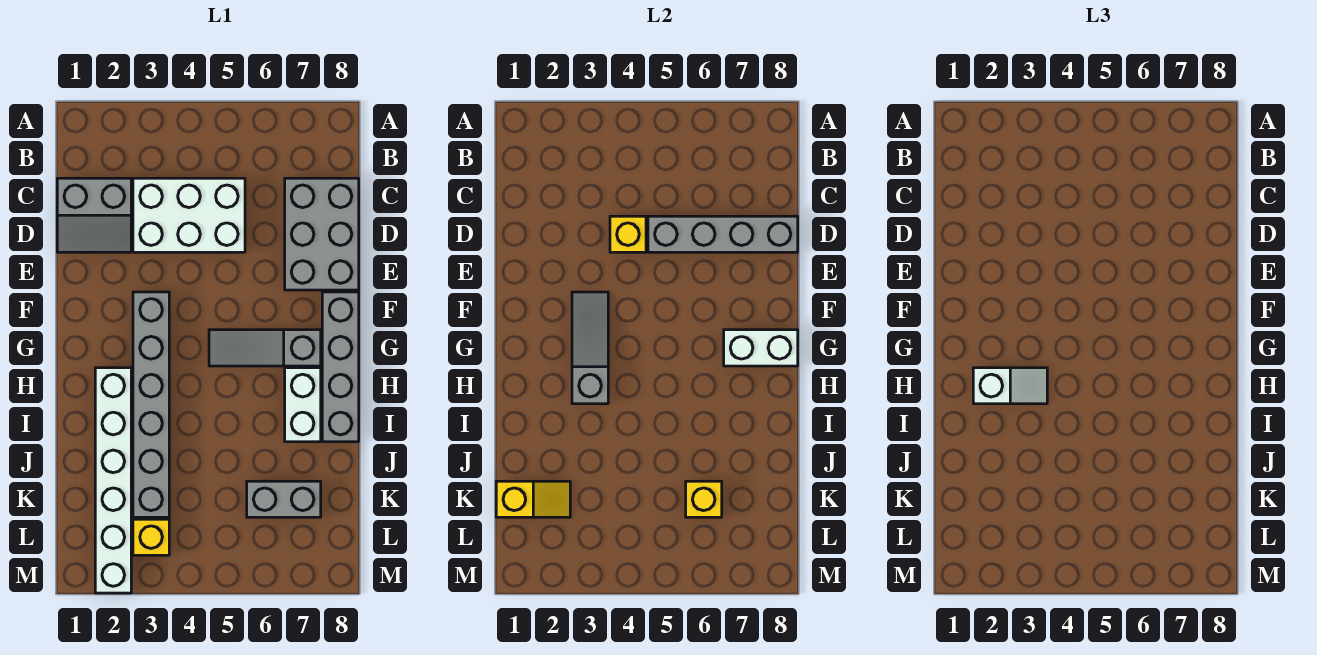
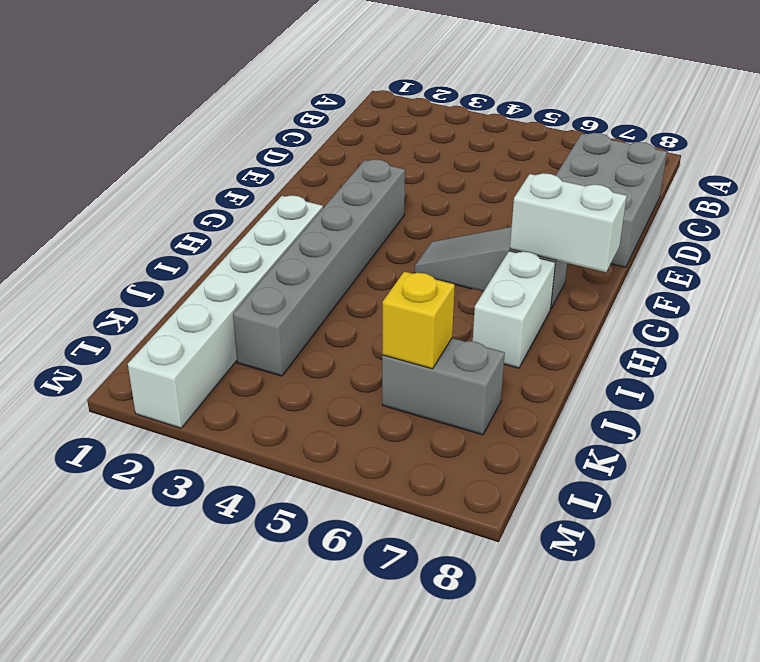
none -> grey slope C1:D2 level 1 top C
none -> white brick C3:D5 level 1
none -> grey brick F8:I8 level 1

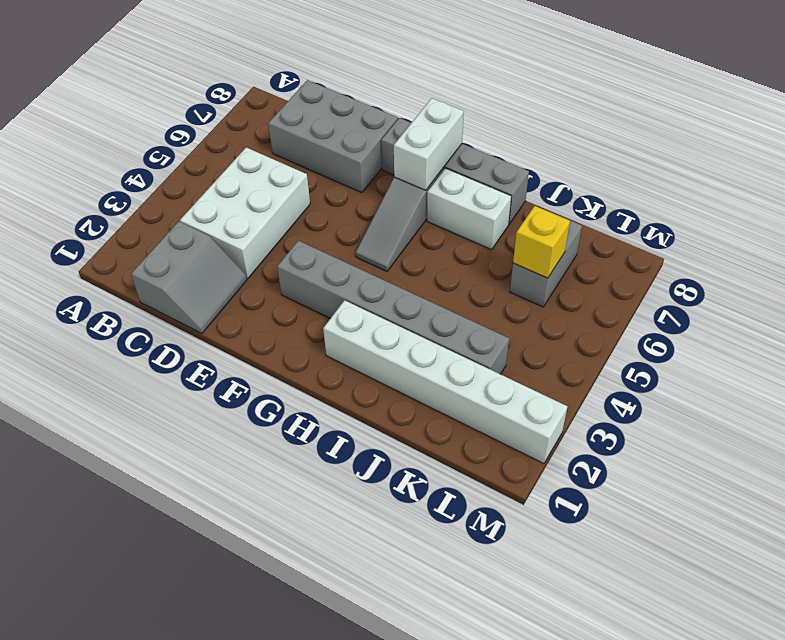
none -> yellow brick L3 level 1
none -> yellow brick D4 level 2
none -> grey brick D5:D8 level 2

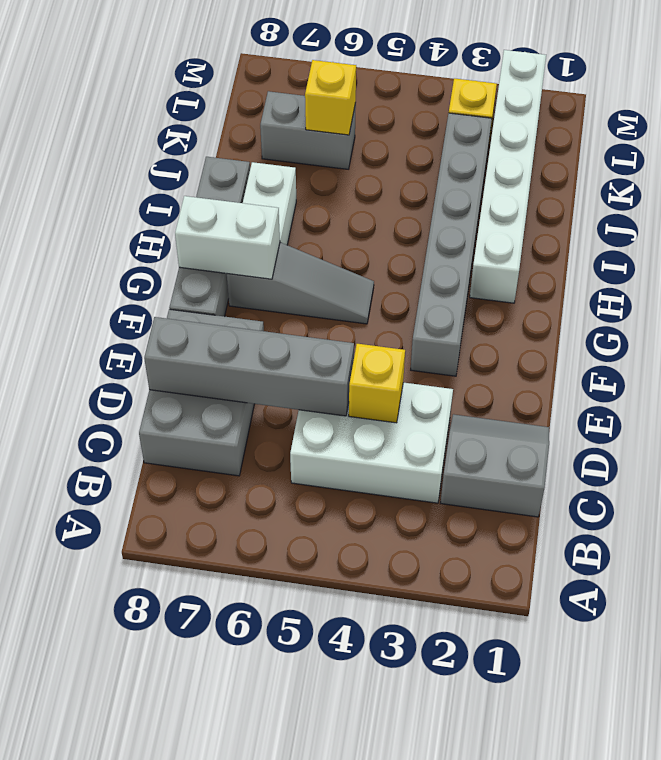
none -> grey slope F3:H3 level 2 top H
none -> yellow slope K1:K2 level 2 top 1
none -> white slope H2:H3 level 3 top 2

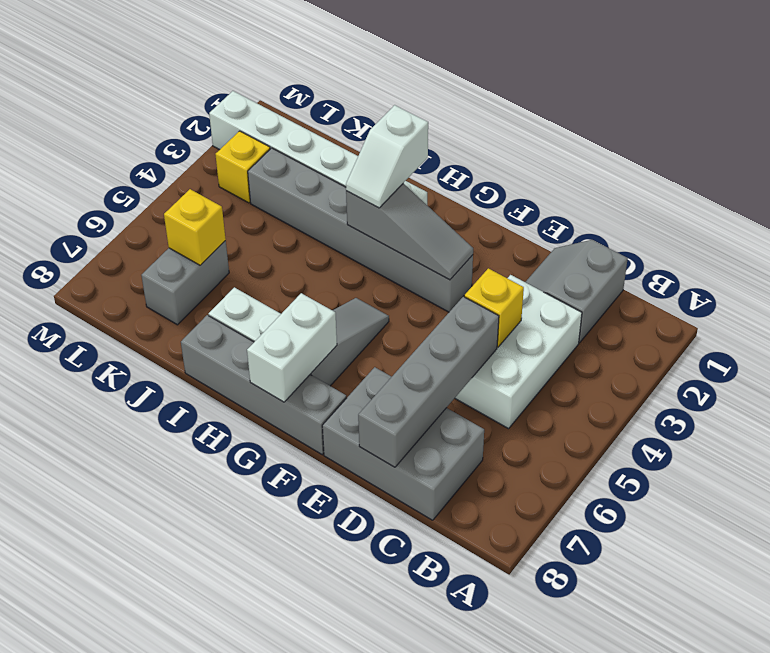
none -> yellow slope K1:K2 level 2 top 1

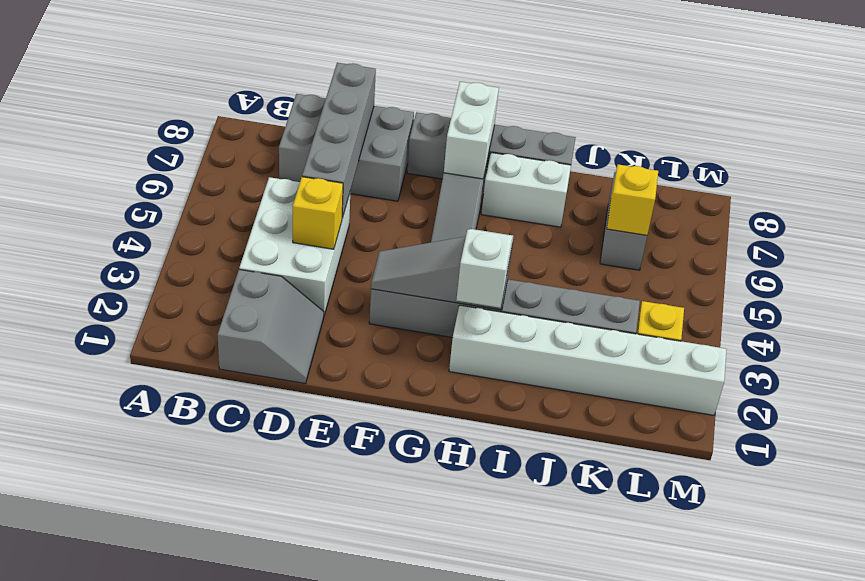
none -> yellow slope K1:K2 level 2 top 1

